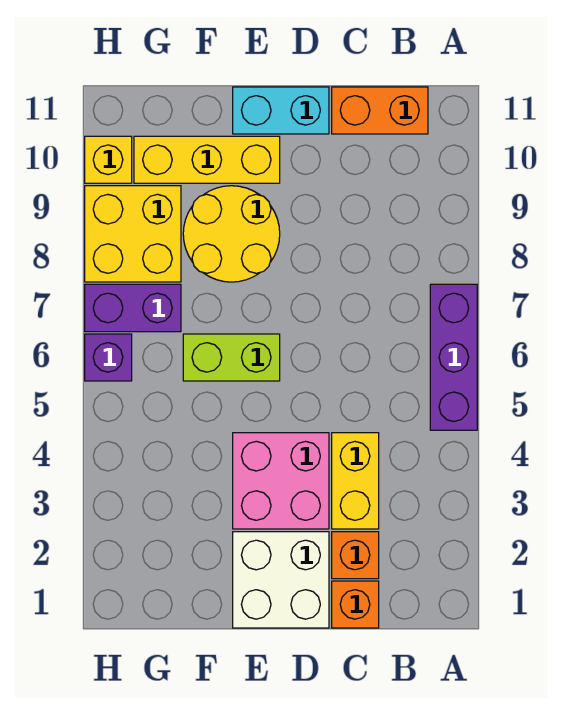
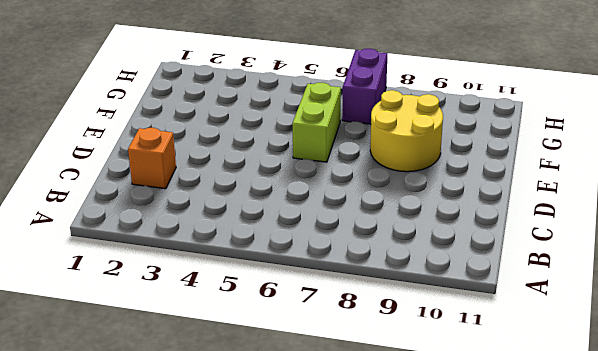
none -> purple brick A5:A7 level 1
none -> orange brick B11:C11 level 1
none -> orange brick C1 level 1

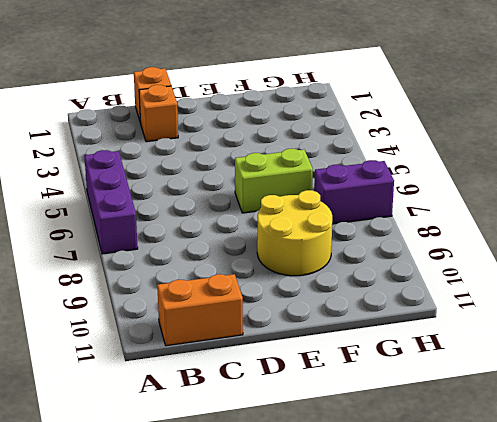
none -> yellow brick C3:C4 level 1
none -> white brick D1:E2 level 1
none -> pink brick D3:E4 level 1

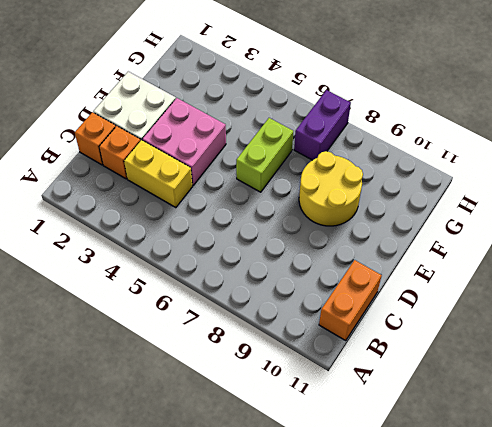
none -> purple brick A5:A7 level 1
none -> cyan brick D11:E11 level 1
none -> yellow brick E10:G10 level 1

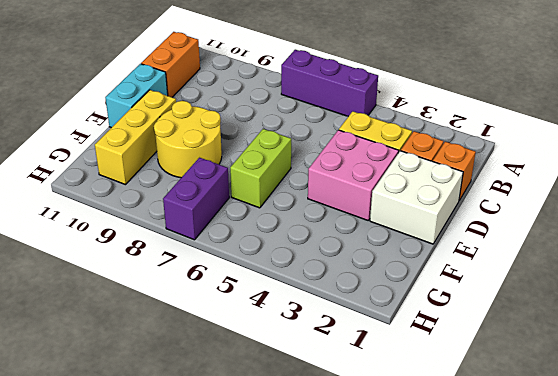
none -> yellow brick G8:H9 level 1
none -> purple brick H6 level 1
none -> yellow brick H10 level 1

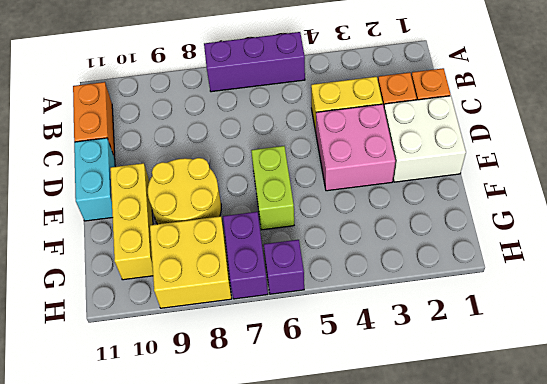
none -> yellow brick H10 level 1

